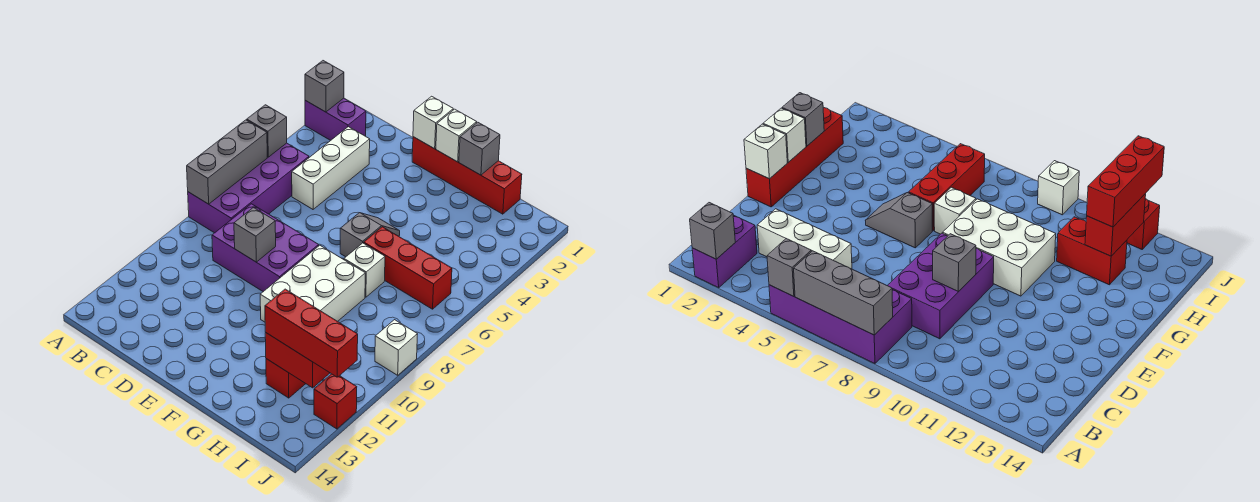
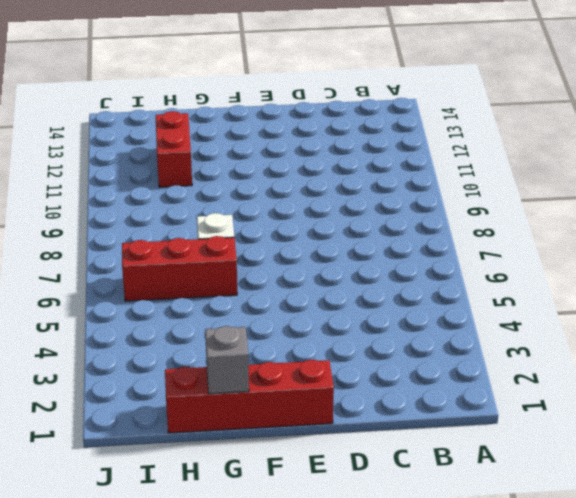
none -> purple brick A2:B2 level 1
none -> purple brick A5:B8 level 1
none -> white brick C3:C5 level 1

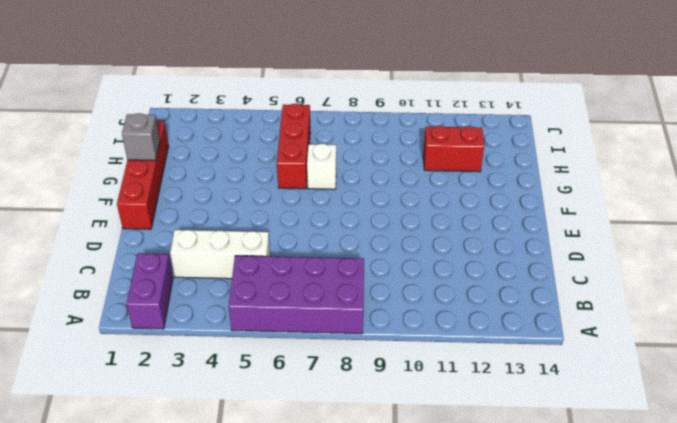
none -> purple brick C8:E9 level 1
none -> grey slope F5:F6 level 1 top 6
none -> white brick F8:G10 level 1

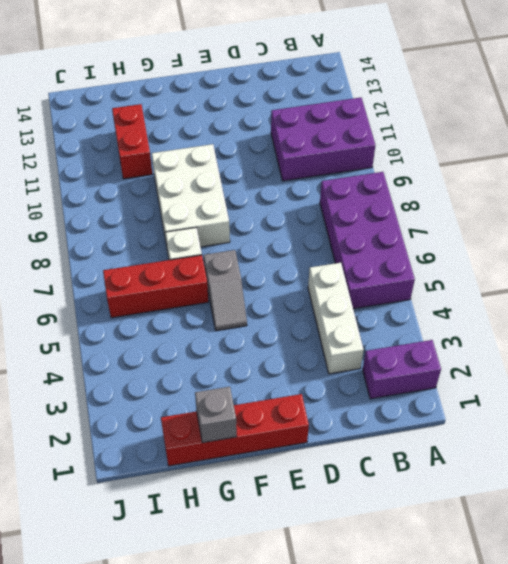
purple brick A10:C11 level 1 -> purple brick C8:E9 level 1
none -> white brick J9 level 1
none -> red brick J12 level 1
none -> grey brick A2 level 2

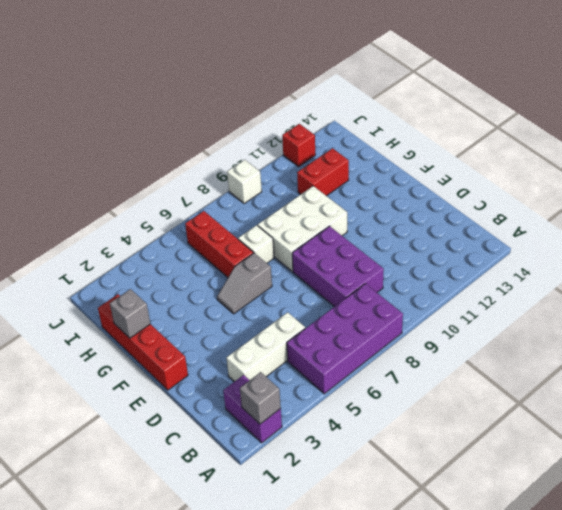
none -> grey brick A5 level 2
none -> grey brick A6:A8 level 2
none -> grey brick D9 level 2

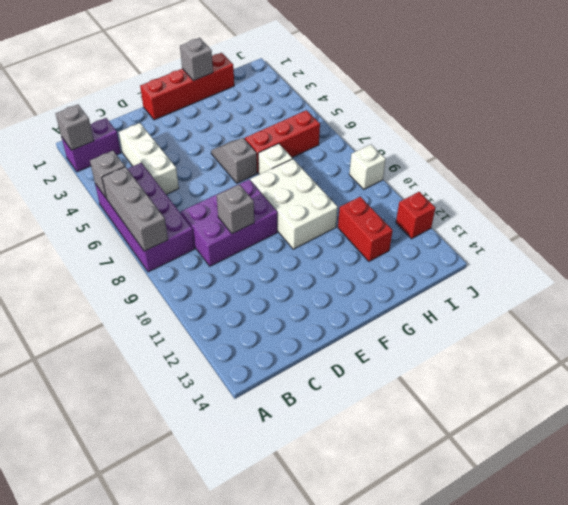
none -> white brick E1 level 2
none -> white brick F1 level 2
none -> red brick H12:I12 level 2

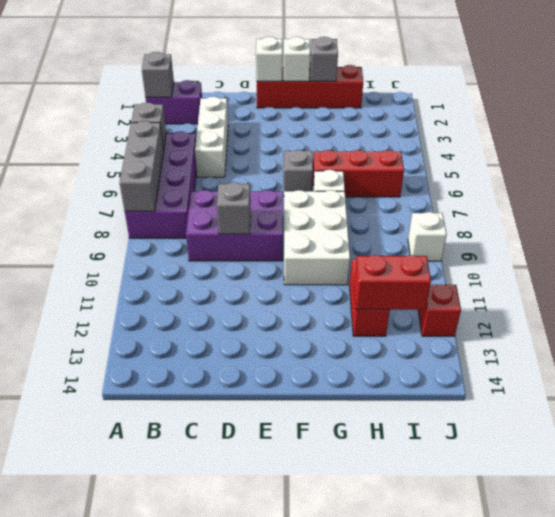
none -> red brick H12:J12 level 3

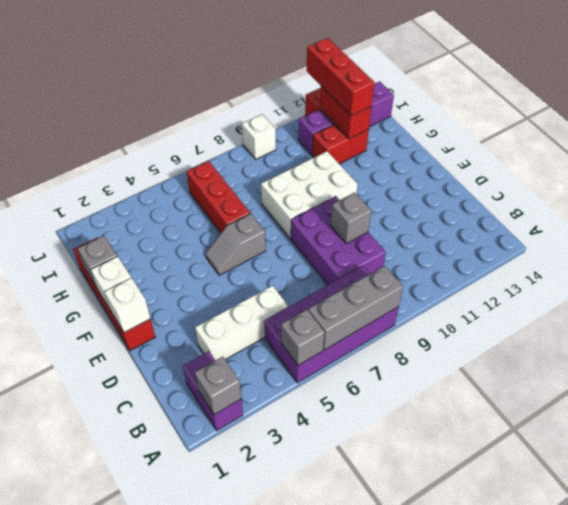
purple brick I11:I14 level 1 -> none
none -> white brick G7 level 1

